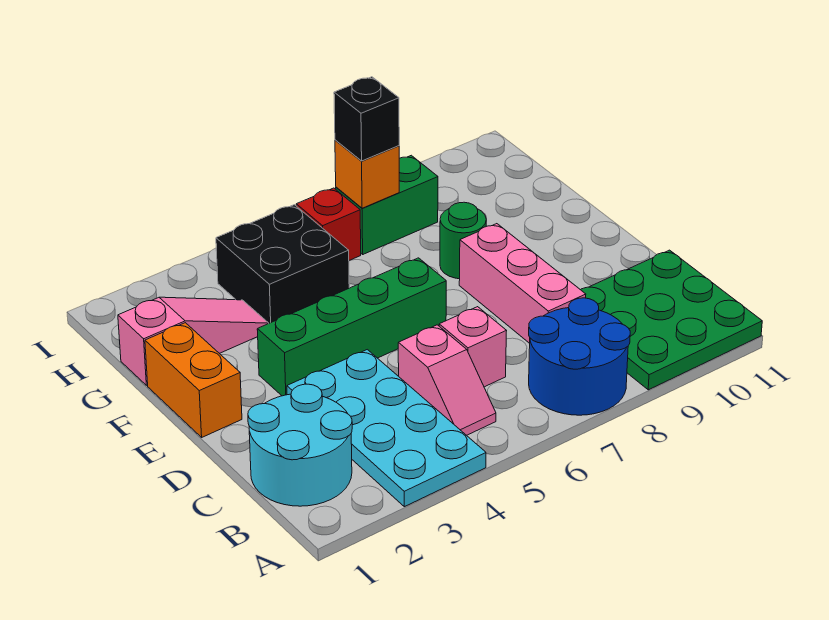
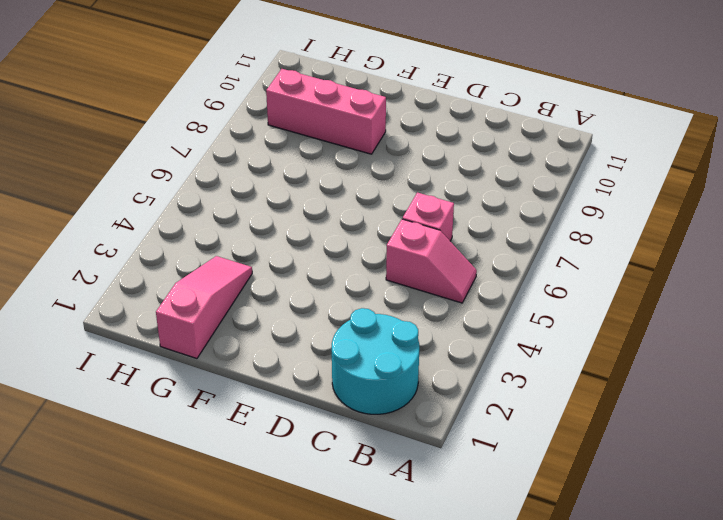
pink brick F9:H9 level 1 -> pink brick C8:E8 level 1
none -> cyan plate A3:D4 level 1
none -> blue round brick A7:B8 level 1
none -> green plate A9:C11 level 1

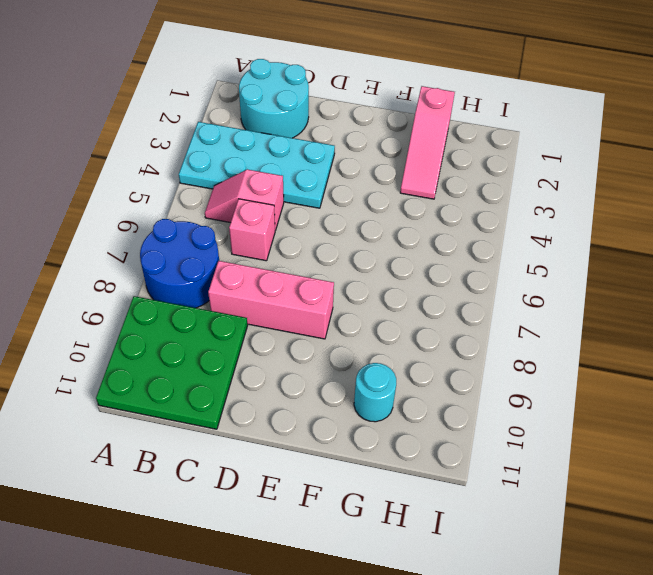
cyan round brick G10 level 1 -> none
none -> orange brick E1:F1 level 1
none -> green brick E3:E6 level 1
none -> green round brick F8 level 1

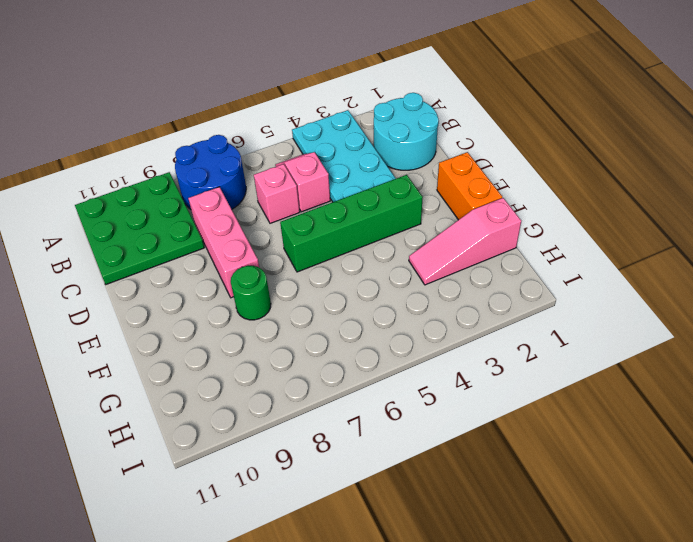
none -> black brick G4:H5 level 1
none -> red brick H6 level 1
none -> green brick H7:H8 level 1

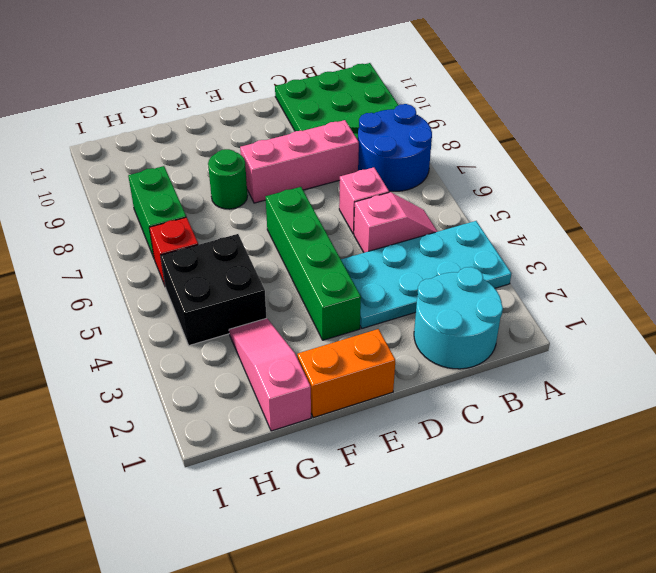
none -> orange brick H7 level 2
none -> black brick H7 level 3

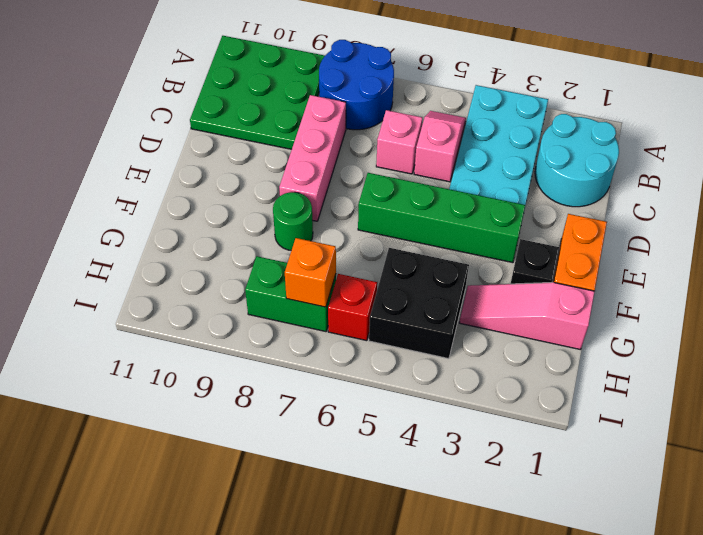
black brick F2 level 1 -> black brick H7 level 3

